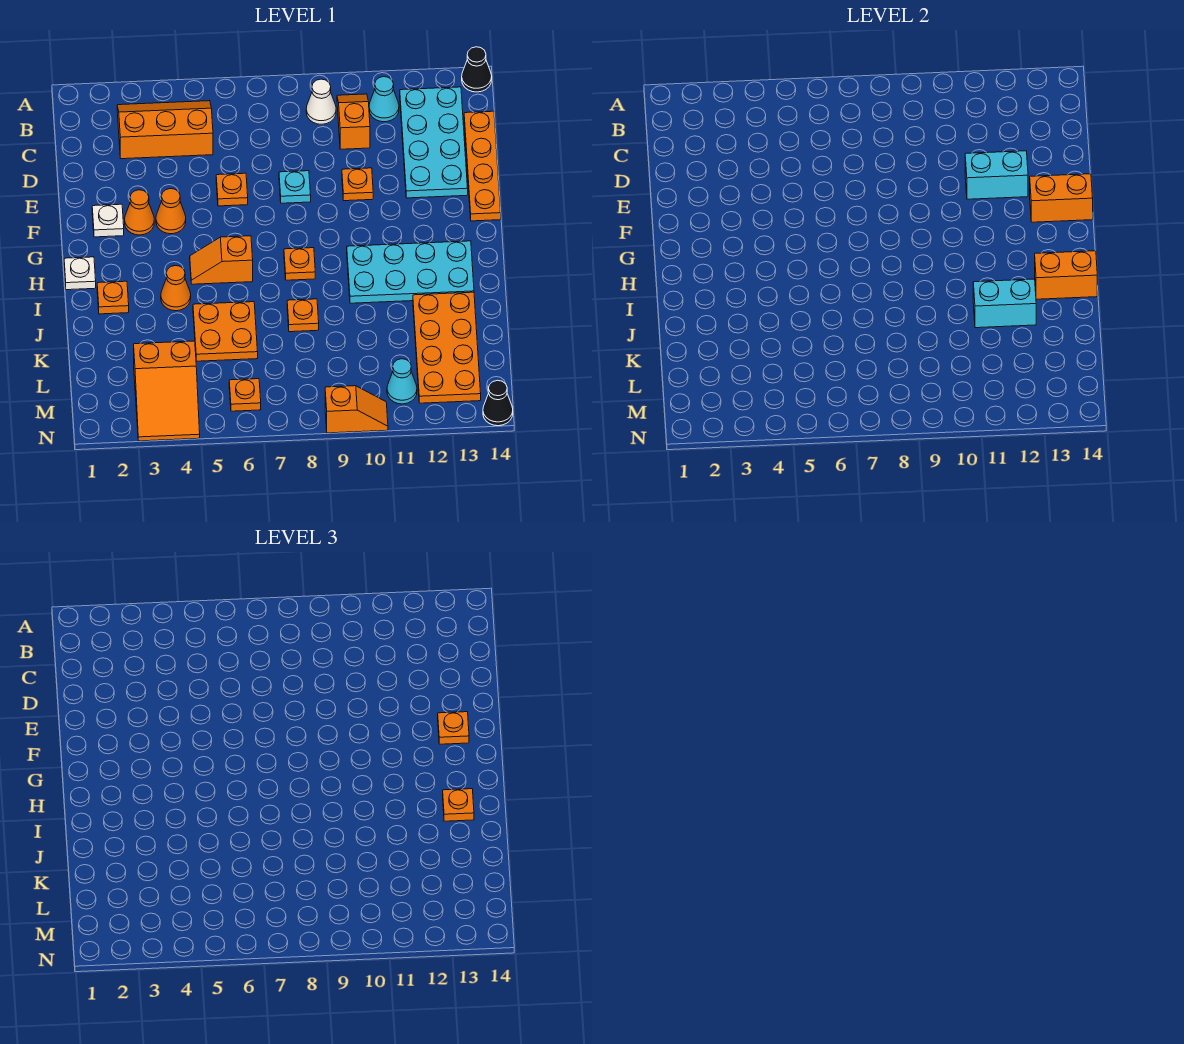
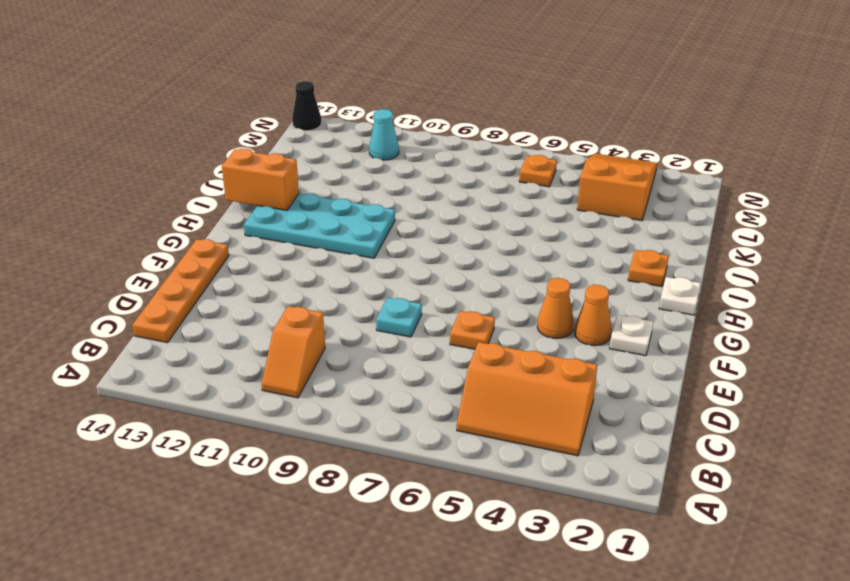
none -> black cone A14 level 1
none -> white cone B9 level 1
none -> cyan cone B11 level 1
none -> cyan plate B12:E13 level 1

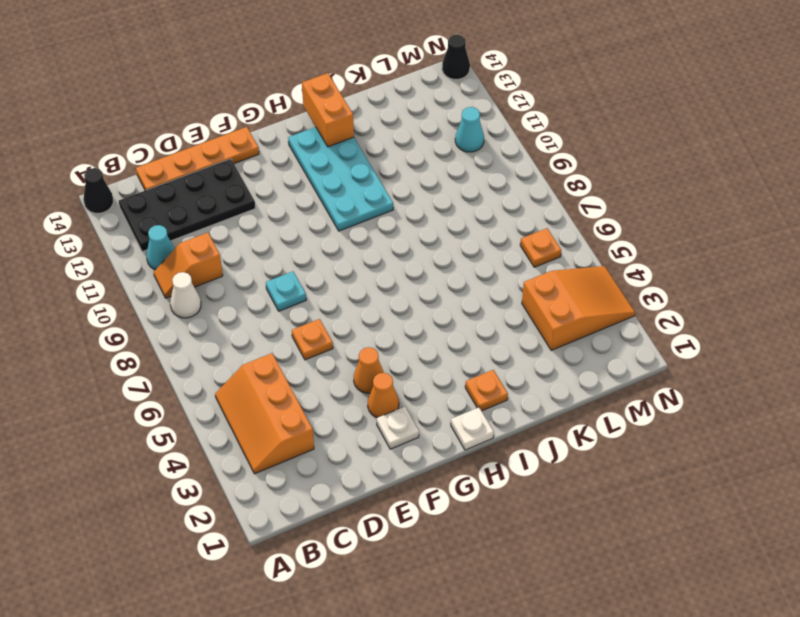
black plate B12:E13 level 1 -> cyan plate B12:E13 level 1
none -> orange plate E10 level 1
none -> orange slope H5:H6 level 1 top 6
none -> orange plate H8 level 1
none -> orange cone I4 level 1

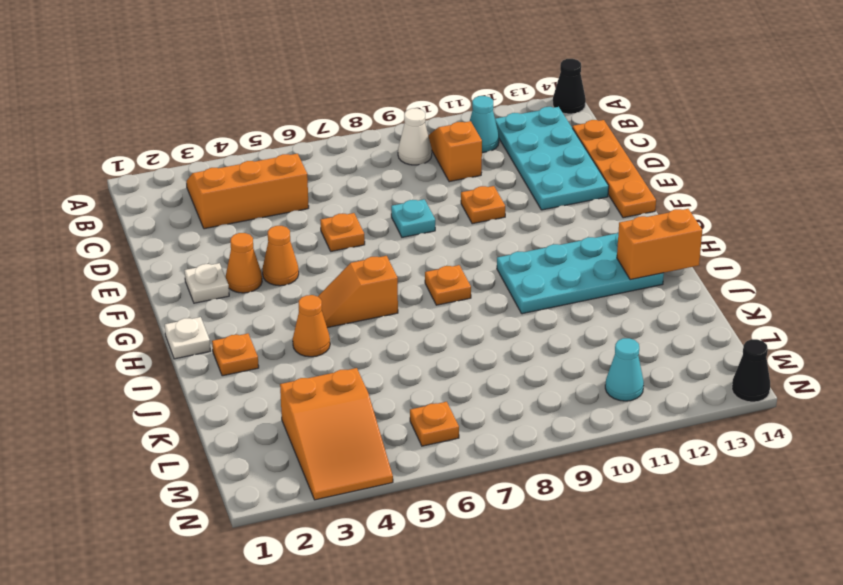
none -> orange plate J5:K6 level 1
none -> orange plate J8 level 1
none -> orange plate J12:M13 level 1
none -> orange slope N9:N10 level 1 top 9

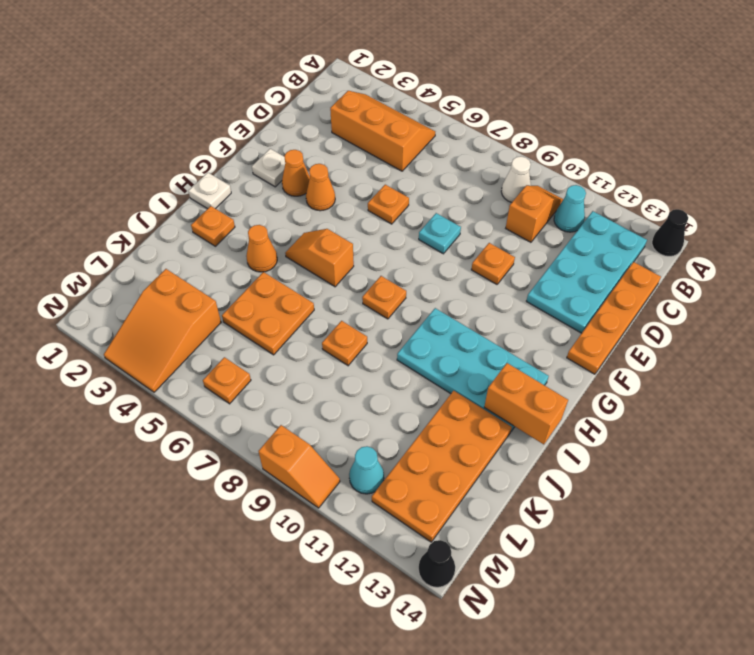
none -> cyan brick E11:E12 level 2
none -> orange brick F13:F14 level 2
none -> cyan brick J11:J12 level 2
none -> orange plate F13 level 3

